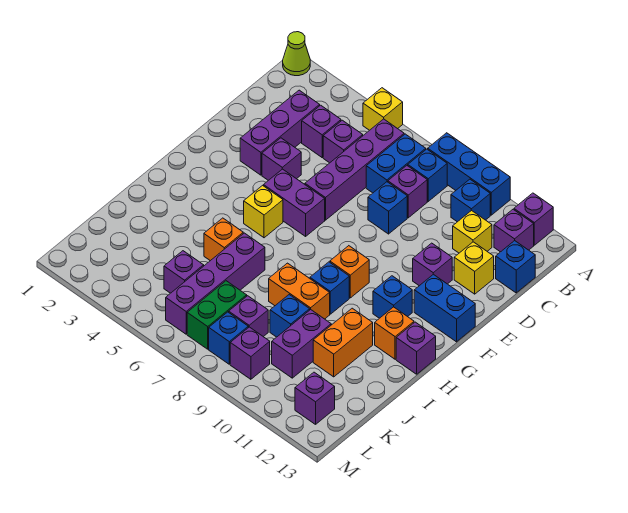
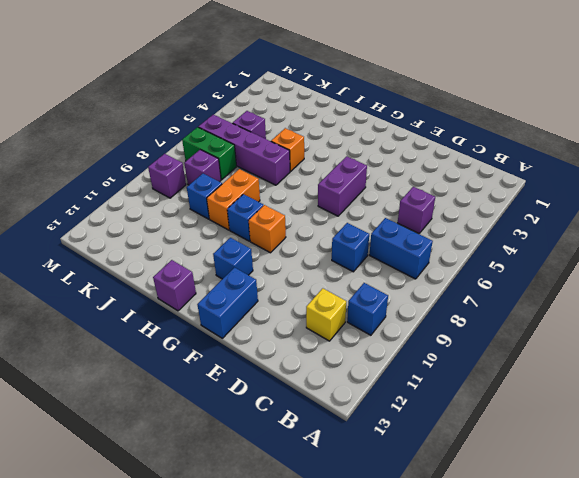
none -> lime cone A1 level 1
none -> yellow brick A5 level 1
none -> blue brick A8:A10 level 1
none -> purple brick A12 level 1

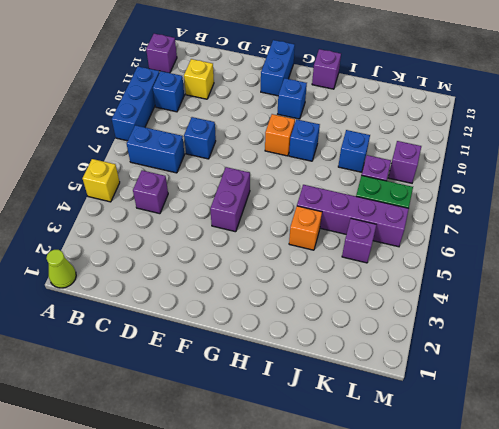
none -> purple brick B6:E6 level 1
none -> blue brick B8 level 1
none -> purple brick B12 level 1
none -> purple brick C3:E3 level 1

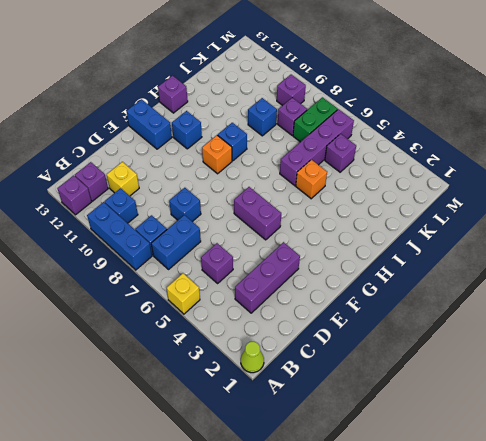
none -> purple brick B6:E6 level 1
none -> purple brick C4 level 1
none -> purple brick C8 level 1
none -> blue brick C13 level 1

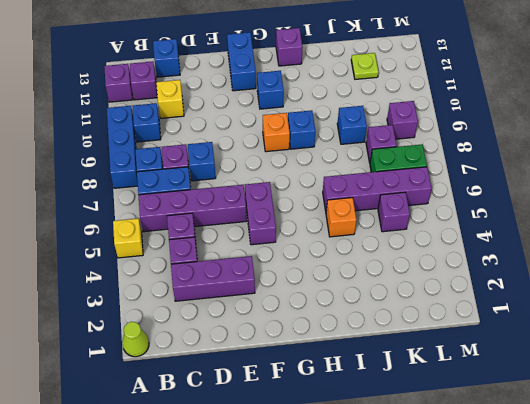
lime plate K12 level 1 -> none
none -> yellow brick D12 level 1
none -> purple brick E4 level 1
none -> purple brick E11 level 1
none -> yellow brick G5 level 1

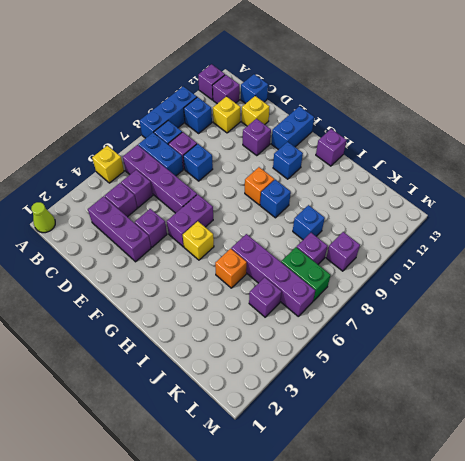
none -> orange brick H12 level 1
none -> orange brick I8:I9 level 1
none -> orange brick I11:J11 level 1
none -> purple brick J10:K10 level 1

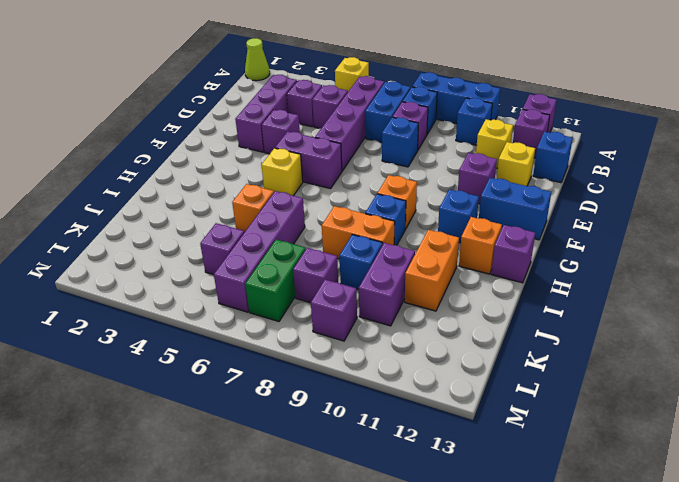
none -> blue brick L8 level 1
none -> purple brick L12 level 1

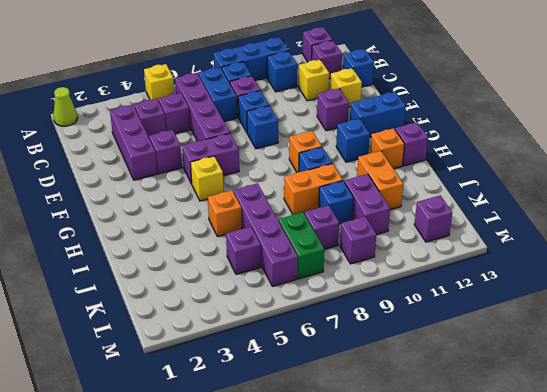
blue brick E8 level 1 -> blue brick L8 level 1

